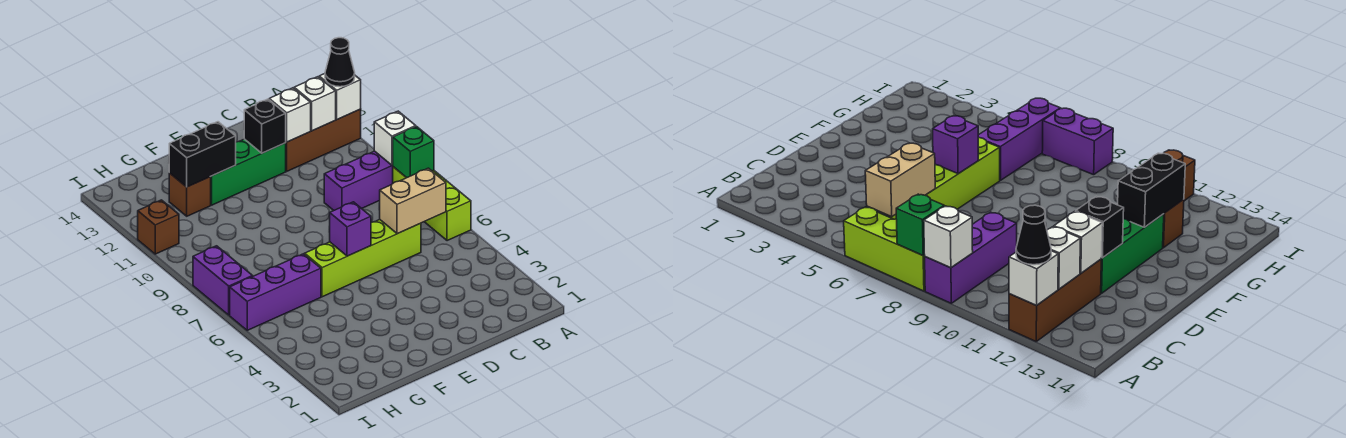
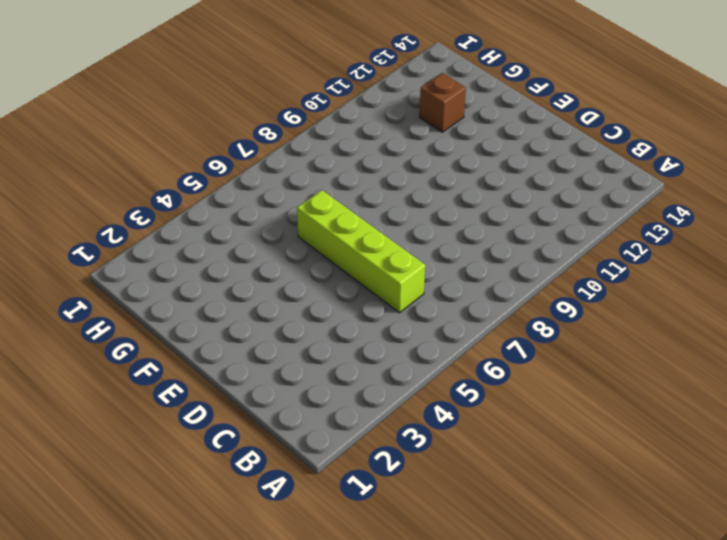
none -> lime brick A6:A8 level 1
none -> purple brick A9:C9 level 1
none -> brown brick A12:C12 level 1

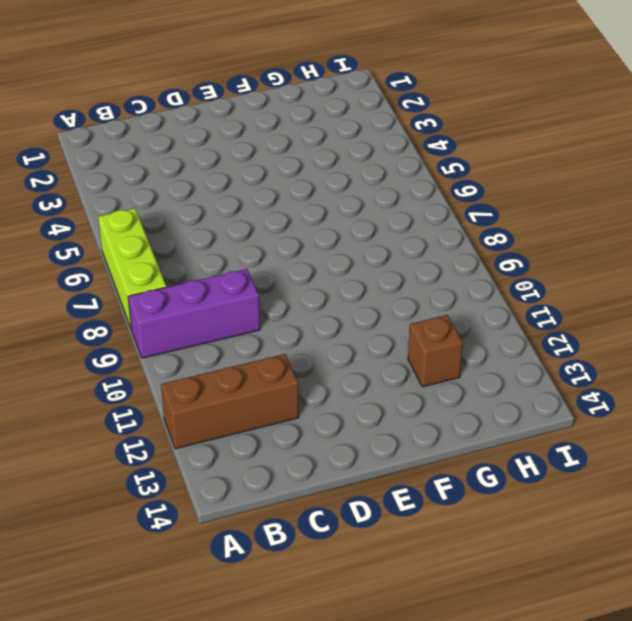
none -> lime brick C6:F6 level 1
none -> green brick D12:F12 level 1
none -> purple brick G6:I6 level 1

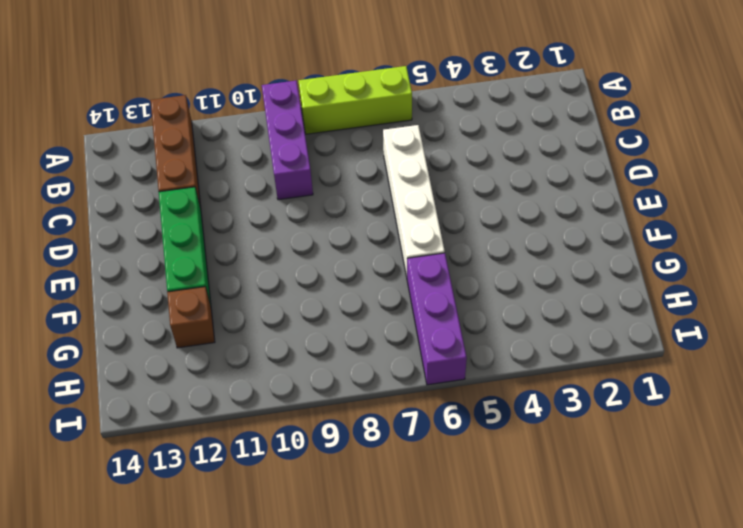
white brick C6:F6 level 1 -> lime brick C6:F6 level 1
none -> purple brick I7:I8 level 1
none -> brown brick I11 level 1
none -> green brick A8 level 2

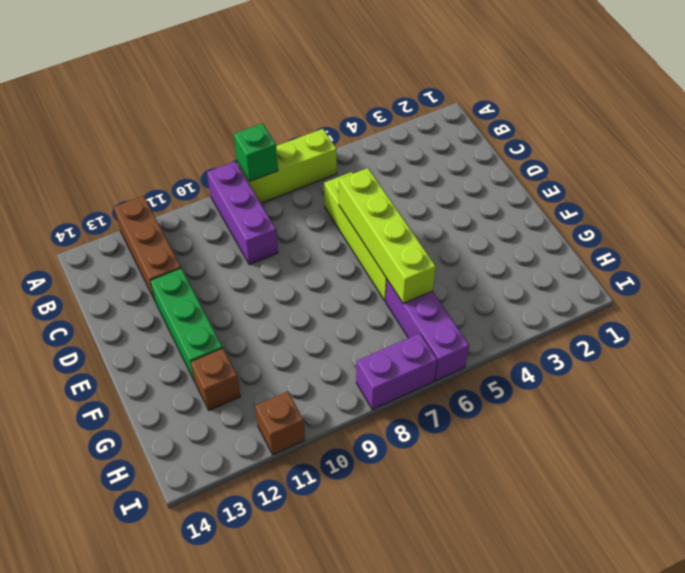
lime brick D6:G6 level 2 -> purple brick E6 level 2
none -> white brick A9 level 2
none -> white brick A12 level 2
none -> tan brick B6:C6 level 2

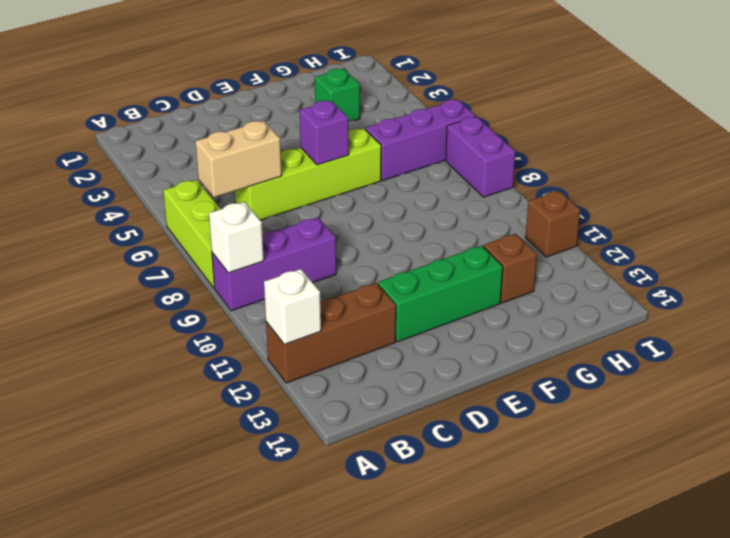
green brick G3 level 1 -> green brick A8 level 2
none -> white brick B12 level 2
none -> white brick C12 level 2
none -> black brick D12 level 2

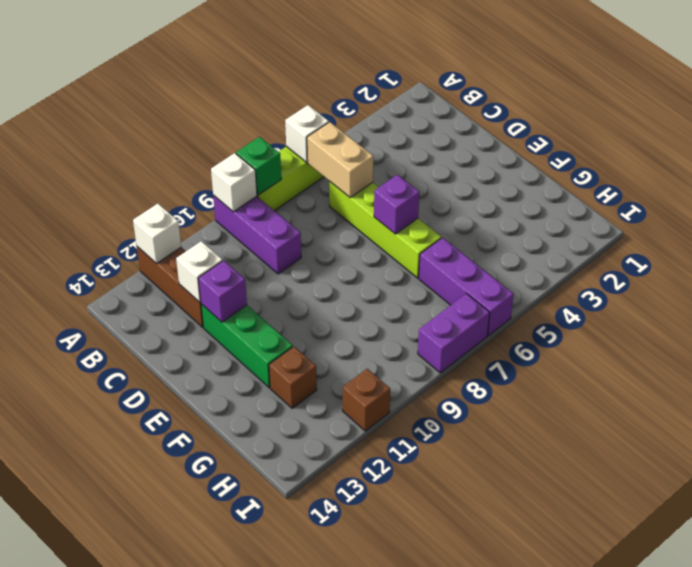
white brick A6 level 2 -> white brick B12 level 2
purple brick D12 level 2 -> black brick D12 level 2
none -> black brick F12:G12 level 2
none -> black cone A12 level 3

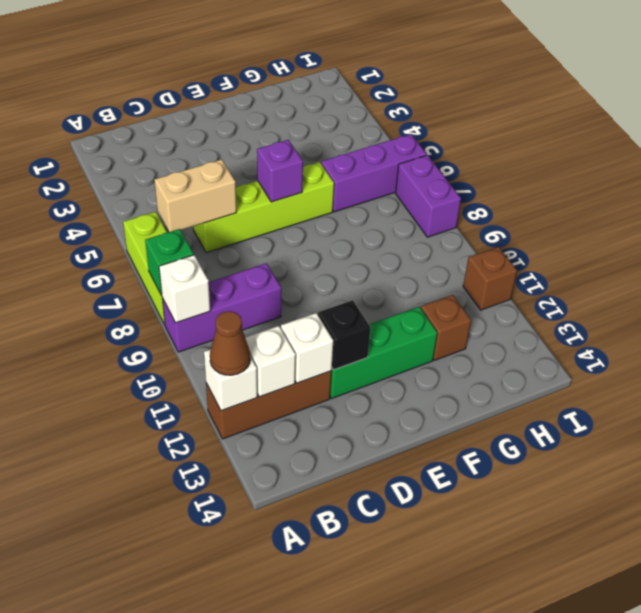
brown cone A12 level 3 -> black cone A12 level 3
none -> black brick F12:G12 level 2

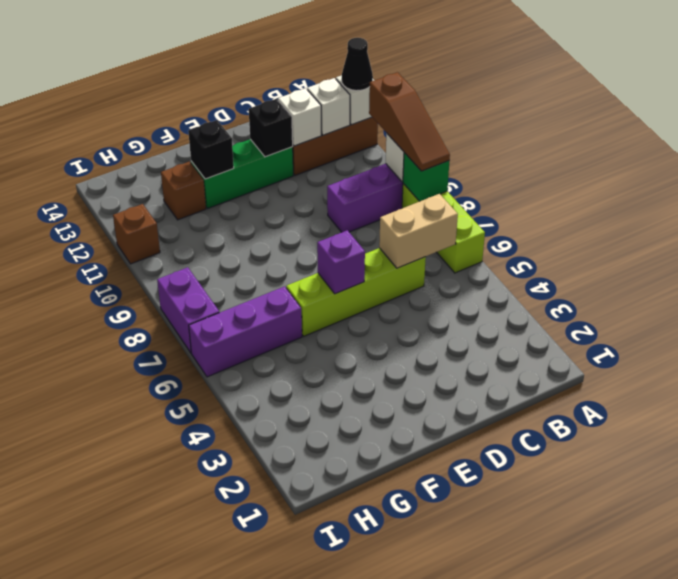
brown slope A8:A10 level 3 top 10 -> none
black brick F12 level 2 -> black brick F12:G12 level 2

